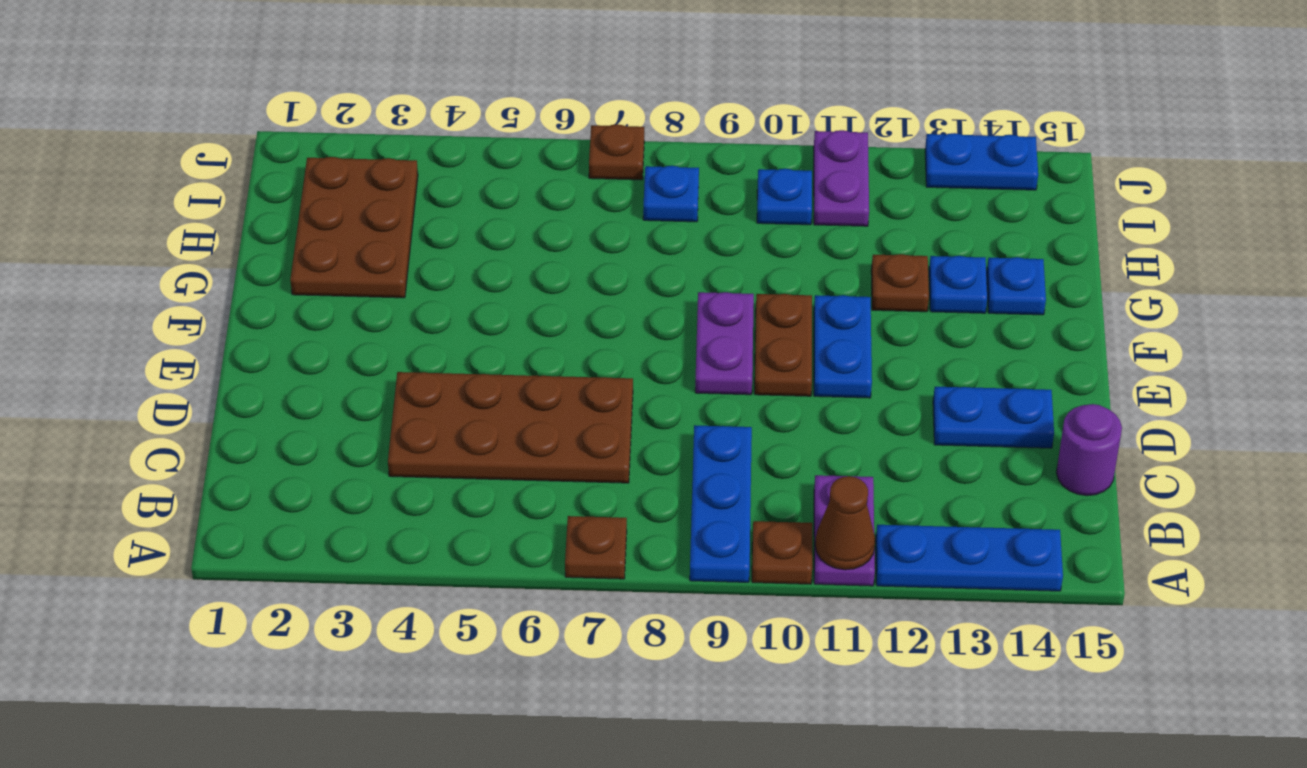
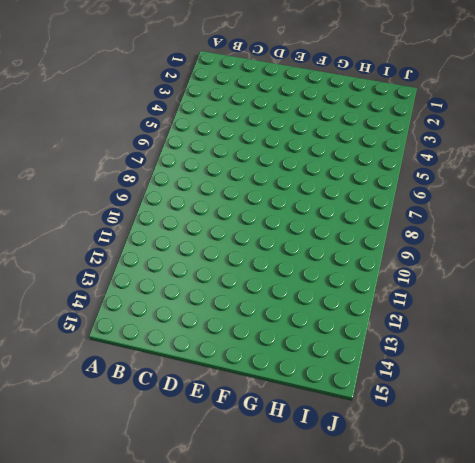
none -> brown plate A7 level 1
none -> blue plate A9:C9 level 1
none -> brown plate A10 level 1

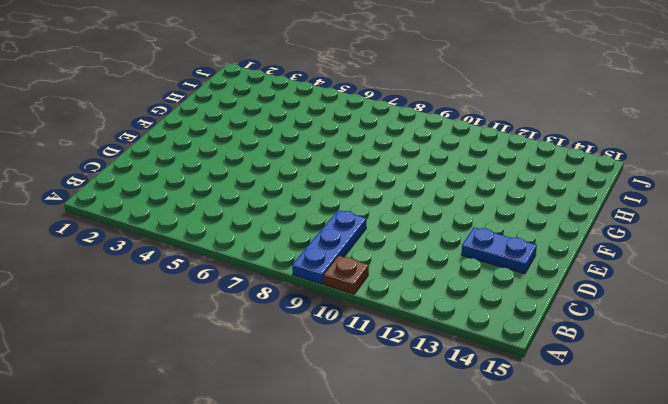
none -> brown plate A7 level 1
none -> purple plate A11:B11 level 1
none -> blue plate A12:A14 level 1

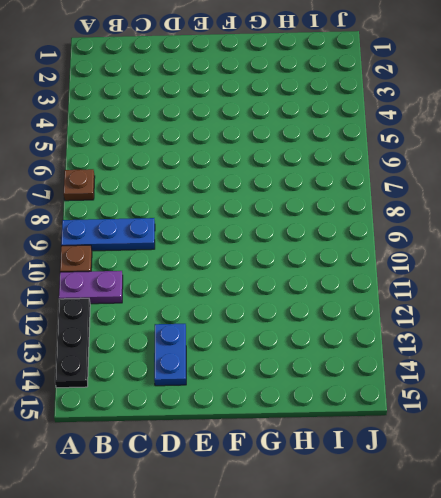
black plate A12:A14 level 1 -> blue plate A12:A14 level 1
none -> brown plate C4:D7 level 1
none -> purple round brick C15 level 1
none -> purple plate E9:F9 level 1

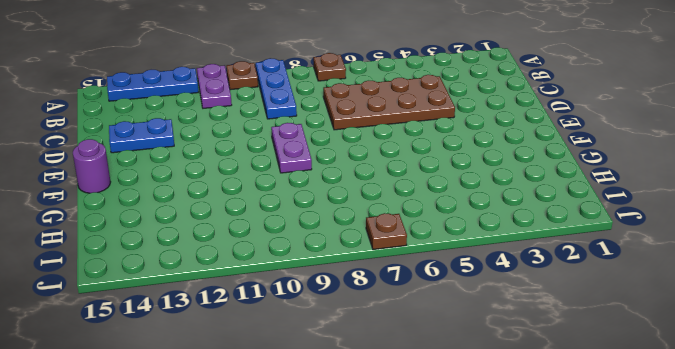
purple round brick F15 level 1 -> purple round brick C15 level 1
none -> brown plate E10:F10 level 1
none -> blue plate E11:F11 level 1
none -> brown plate G2:I3 level 1

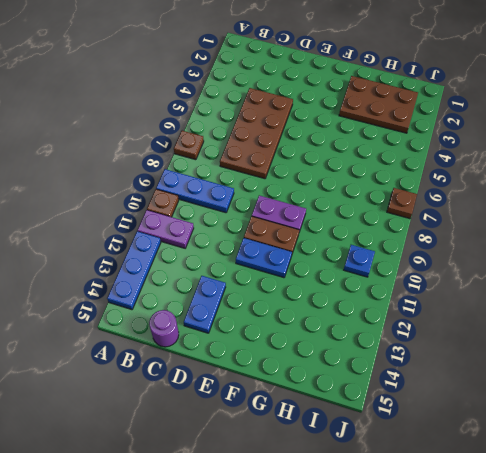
none -> brown plate G12 level 1
none -> blue plate G13 level 1
none -> blue plate G14 level 1

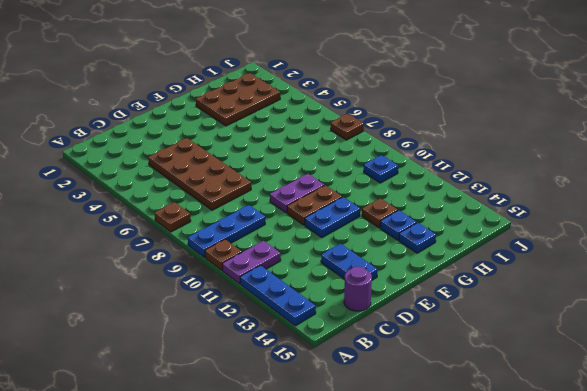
none -> blue plate I8 level 1
none -> purple plate I11:J11 level 1
none -> blue plate J13:J14 level 1

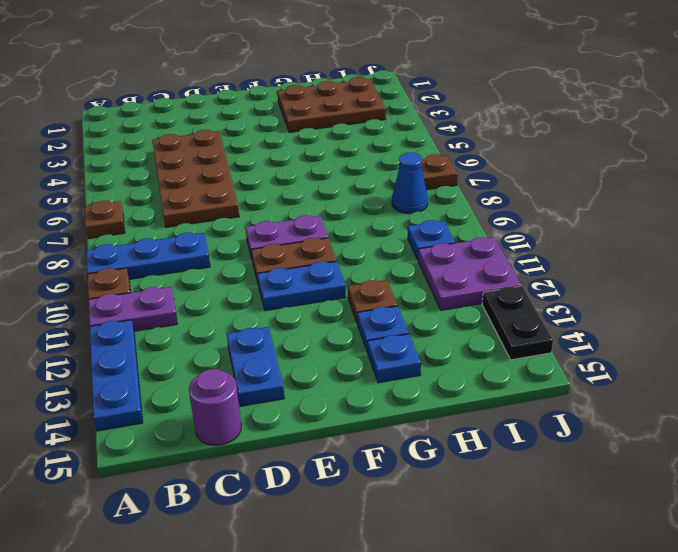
blue cone I8 level 1 -> blue plate I8 level 1
purple plate I11:J12 level 1 -> purple plate I11:J11 level 1
black plate J13:J14 level 1 -> blue plate J13:J14 level 1
none -> brown cone A11 level 2

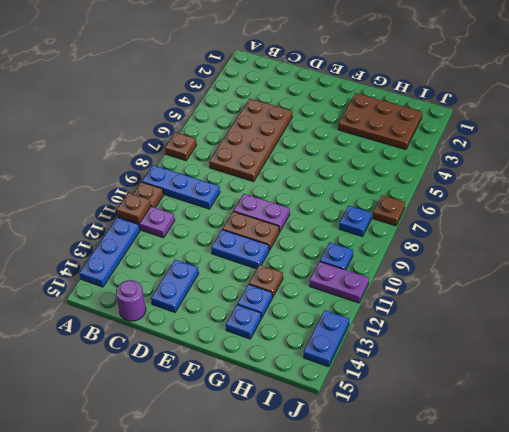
brown plate A11 level 2 -> brown cone A11 level 2

